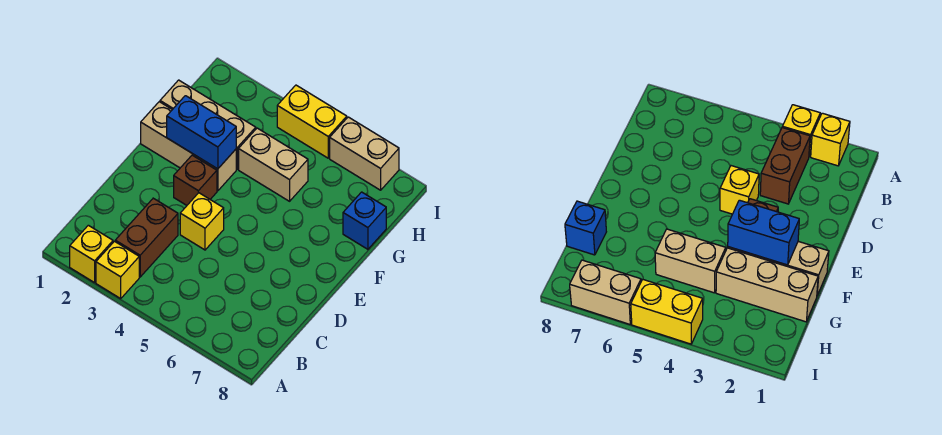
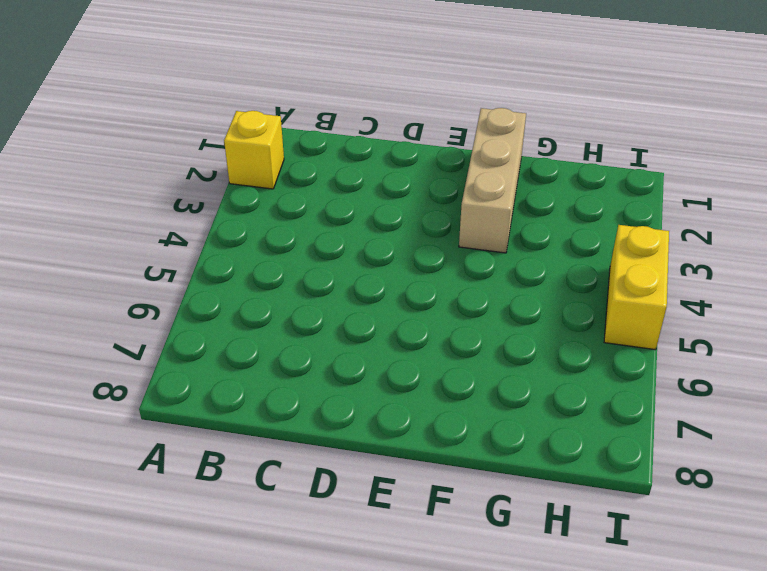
none -> yellow brick A3 level 1
none -> brown brick B3:C3 level 1
none -> yellow brick D4 level 1

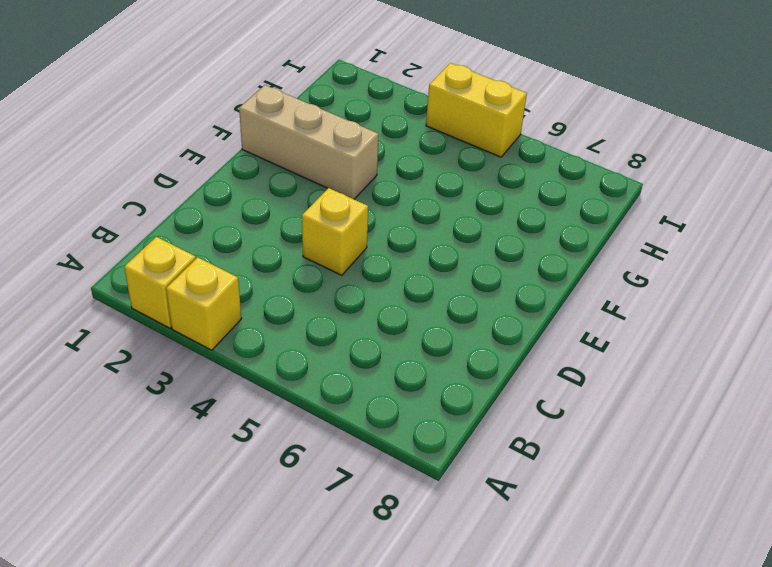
none -> brown brick B3:C3 level 1
none -> brown brick E3 level 1
none -> tan brick G1:G3 level 1

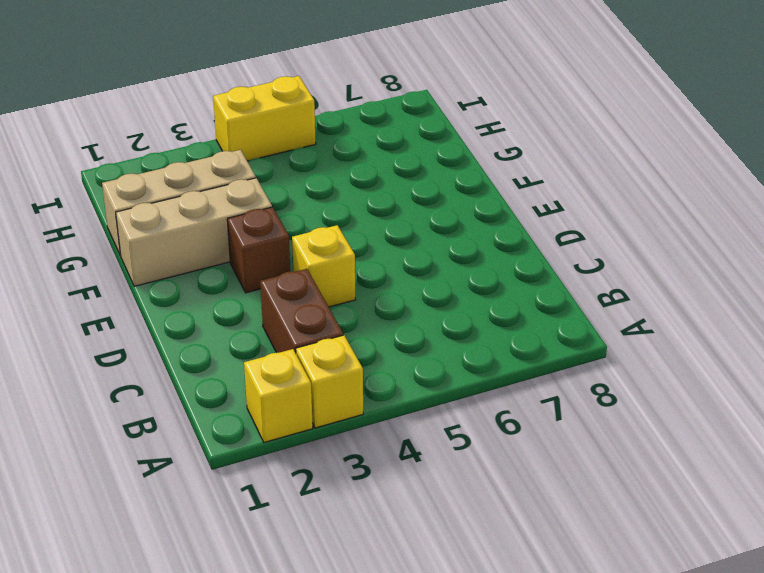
none -> tan brick G4:G5 level 1
none -> blue brick G8 level 1
none -> tan brick I6:I7 level 1

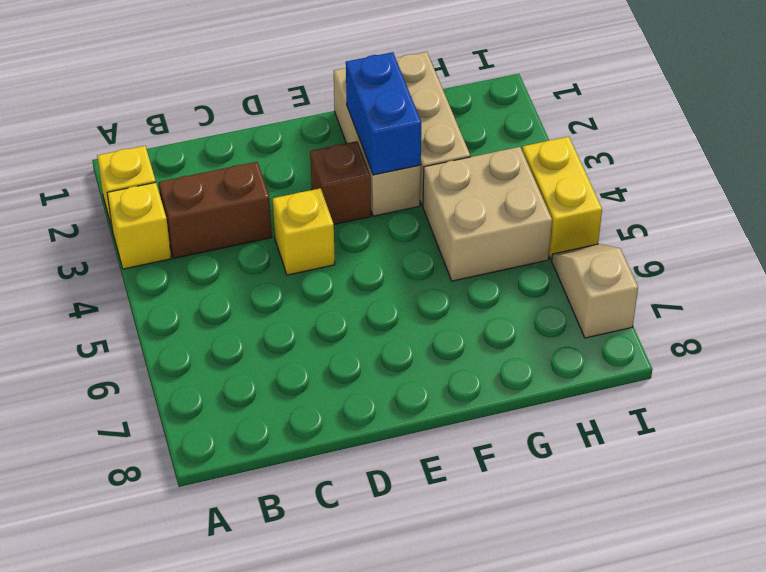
tan brick G4:H5 level 1 -> tan brick G4:G5 level 1
tan slope I6:I7 level 1 top 7 -> tan brick I6:I7 level 1
none -> blue brick G8 level 1

